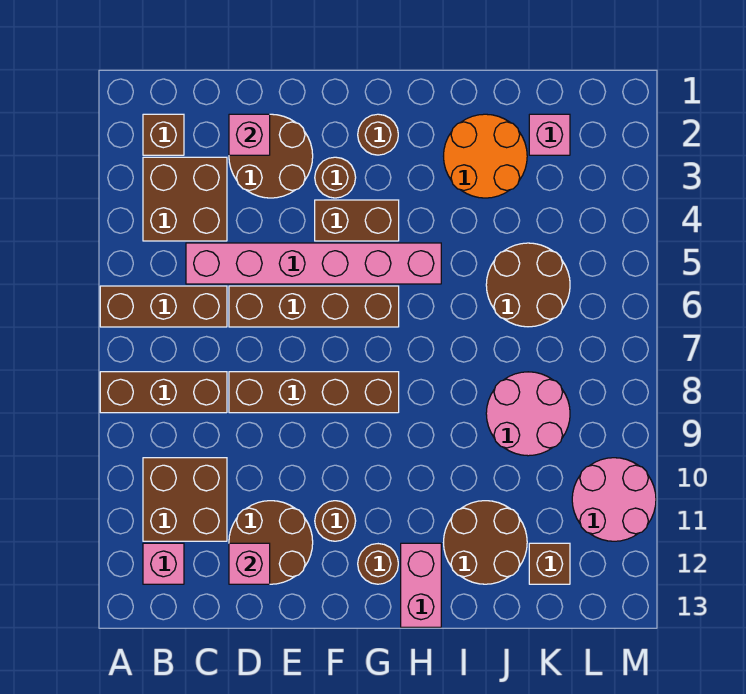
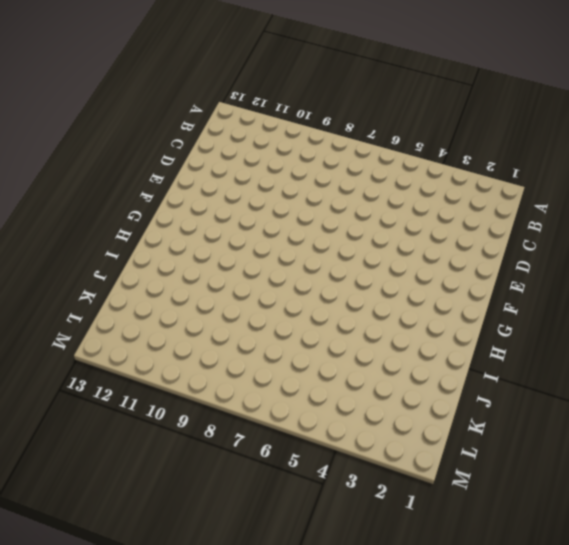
none -> brown brick A6:C6 level 1
none -> brown brick A8:C8 level 1
none -> brown brick B2 level 1

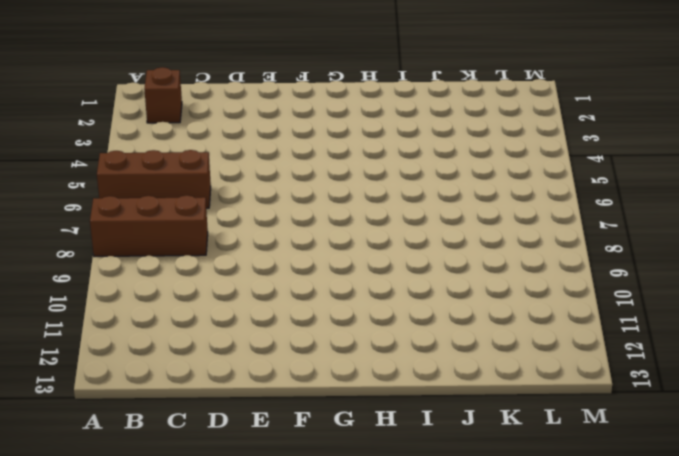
none -> brown brick B3:C4 level 1
none -> brown brick B10:C11 level 1
none -> pink brick B12 level 1

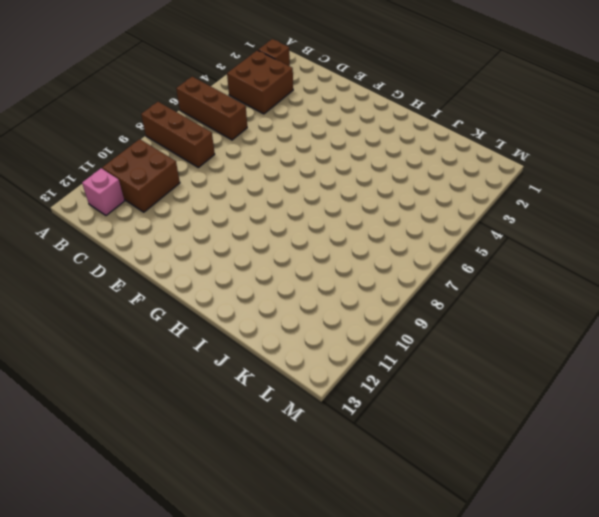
none -> pink brick C5:H5 level 1
none -> brown round brick D2:E3 level 1
none -> brown brick D6:G6 level 1

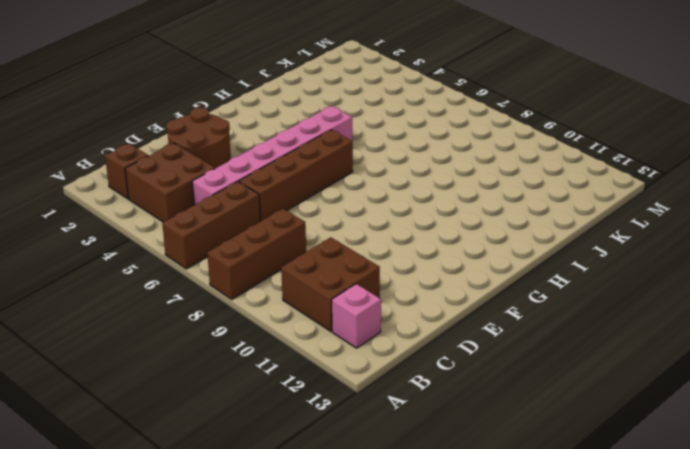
none -> brown brick D8:G8 level 1
none -> brown round brick D11:E12 level 1
none -> brown round brick F3 level 1

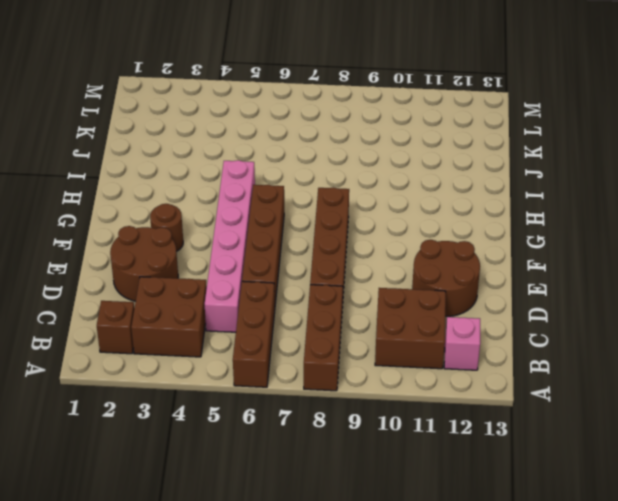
none -> brown brick F4:G4 level 1
none -> brown round brick F11 level 1
none -> brown round brick G2 level 1

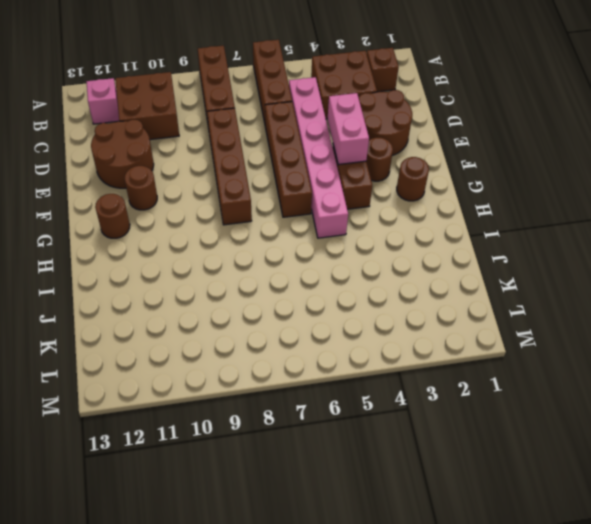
pink brick E4:F4 level 2 -> pink brick H12:H13 level 1
none -> orange round brick I2:J3 level 1
none -> brown round brick I11:J12 level 1
none -> brown round brick J5:K6 level 1

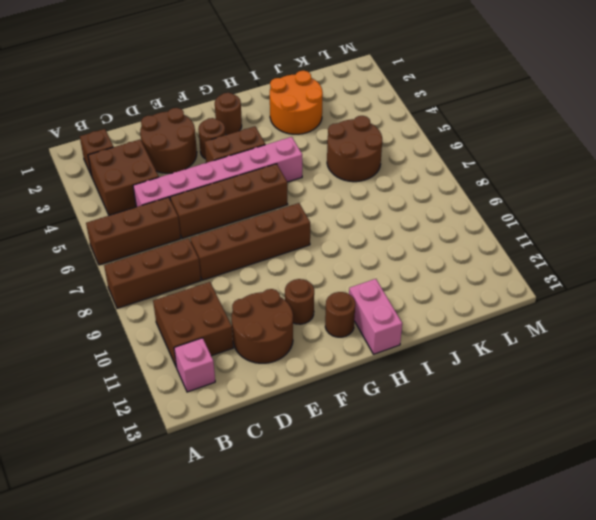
none -> brown round brick I11:J12 level 1
none -> pink round brick J8:K9 level 1
none -> pink brick K2 level 1

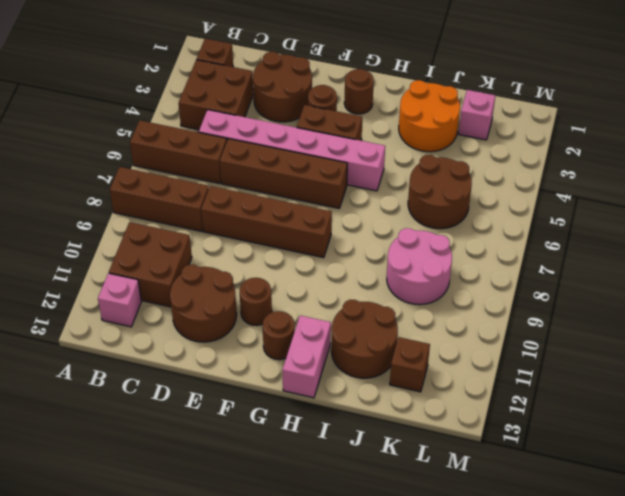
none -> pink round brick L10:M11 level 1
none -> pink brick D2 level 2
none -> pink brick D12 level 2

